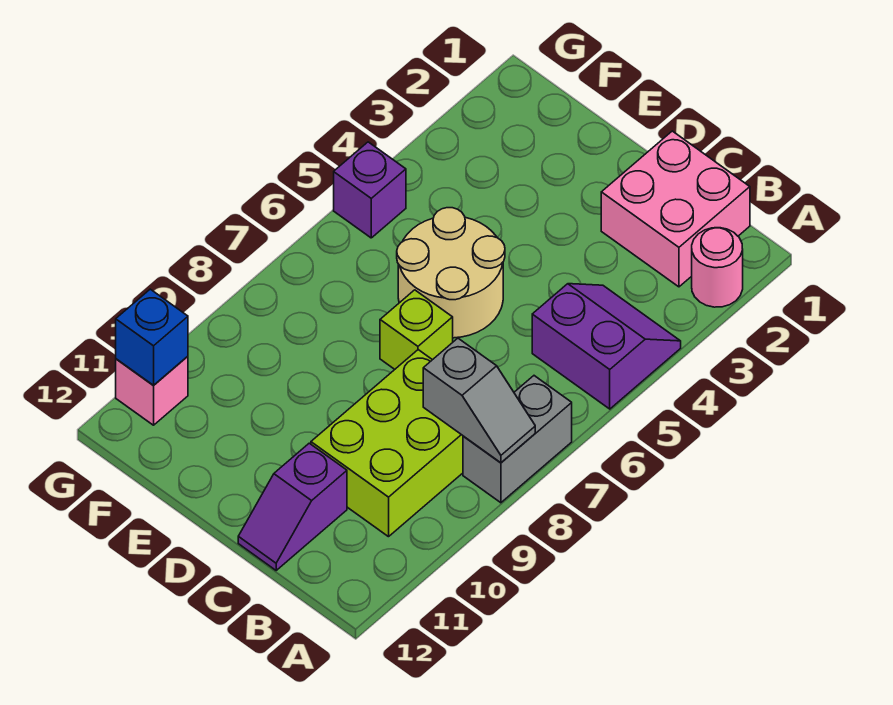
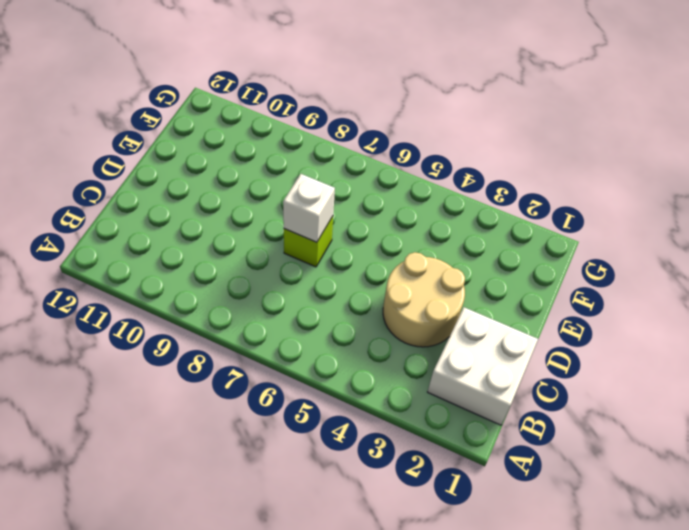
white brick B1:C2 level 1 -> pink brick B1:C2 level 1
tan round brick C3:D4 level 1 -> tan round brick D5:E6 level 1
white brick D7 level 2 -> none
none -> pink round brick A2 level 1
none -> purple slope A4:B5 level 1 top 5
none -> grey brick A7:A8 level 1

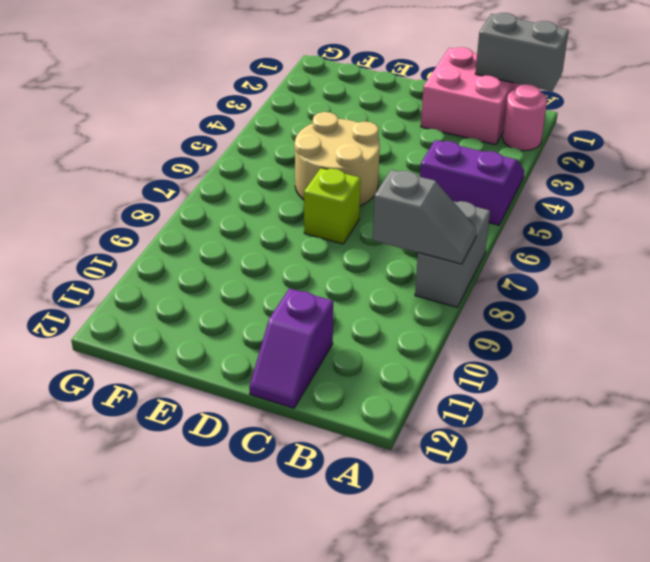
grey brick A1:B1 level 2 -> none
none -> lime brick B8:C10 level 1
none -> purple brick G5 level 1
none -> pink brick G11 level 1

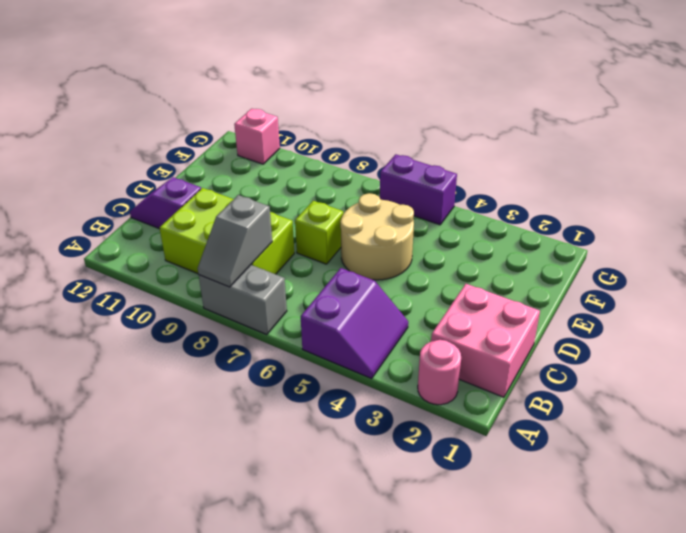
purple brick G5:G6 level 1 -> purple brick G5 level 1
none -> blue brick G11 level 2

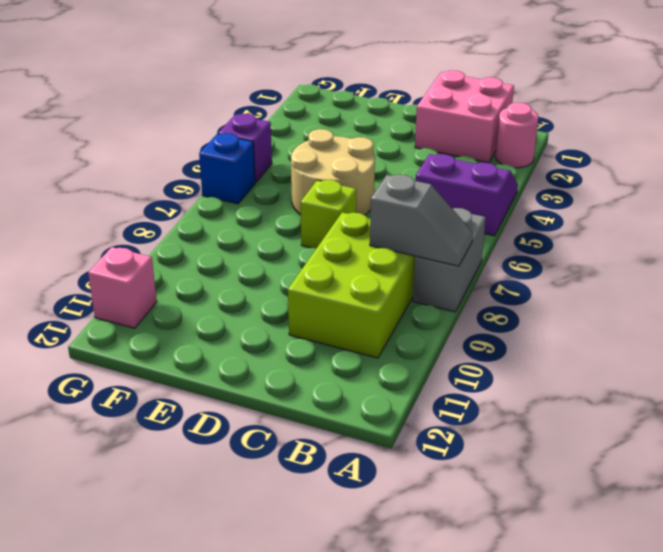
blue brick G6 level 1 -> blue brick G11 level 2
none -> purple slope C11:C12 level 1 top 11

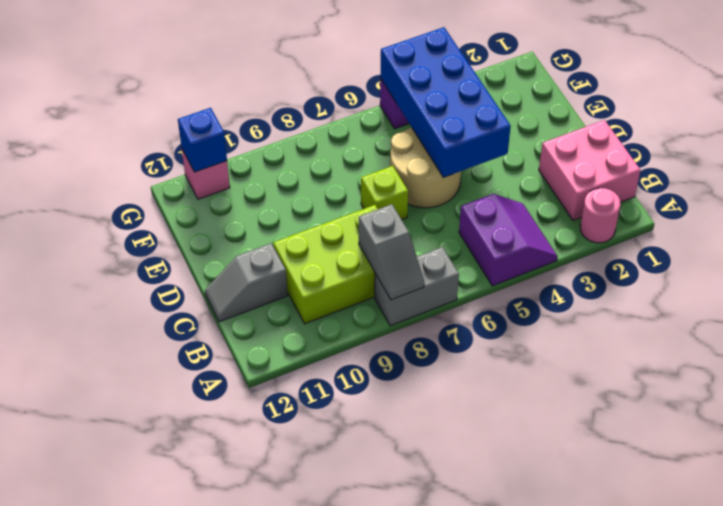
grey slope C11:C12 level 1 top 11 -> purple slope C11:C12 level 1 top 11
blue brick D4:G5 level 2 -> none

